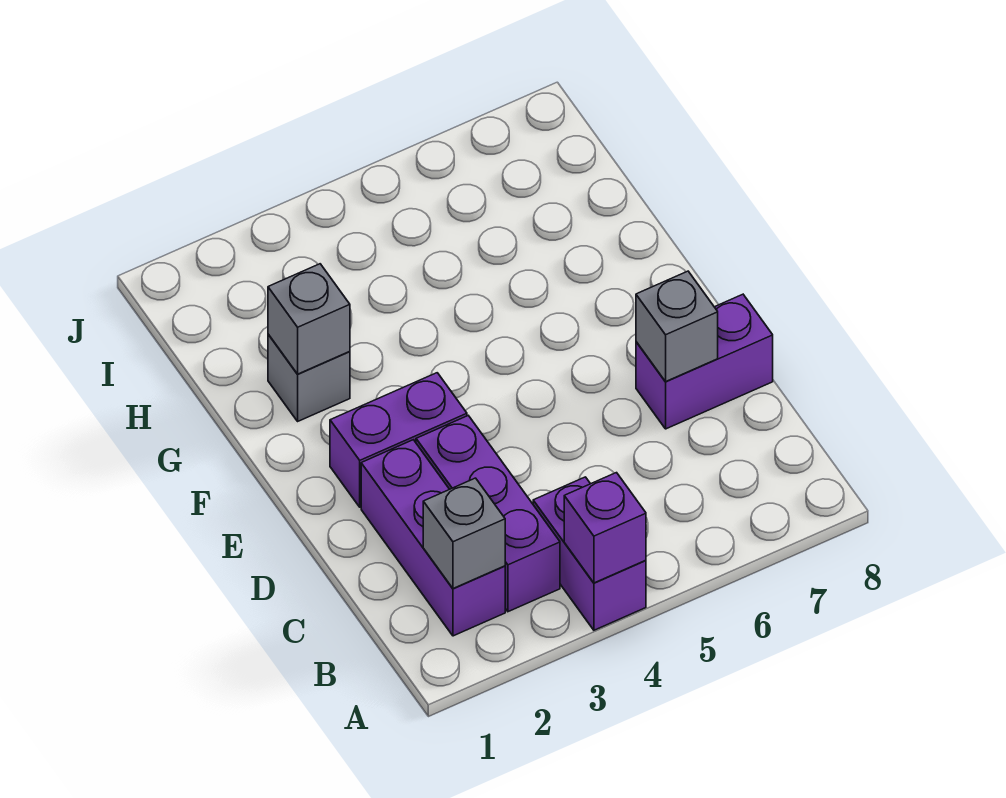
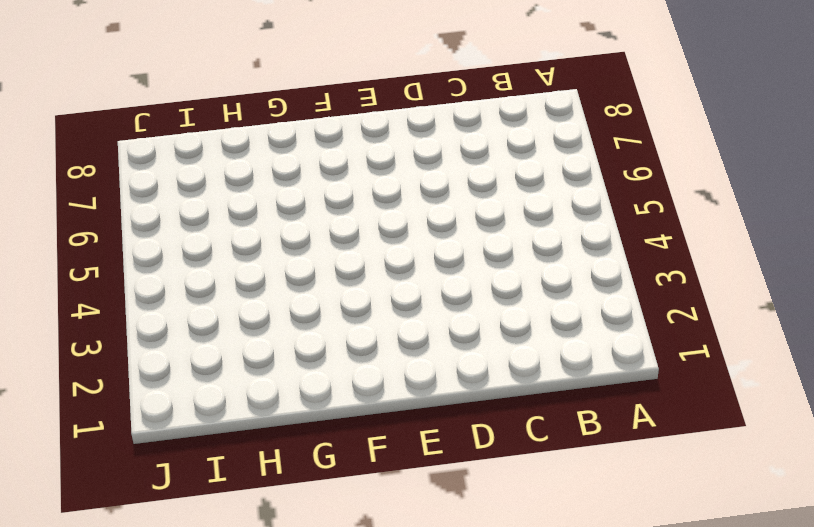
none -> purple brick A4:B4 level 1
none -> purple brick B2:D2 level 1

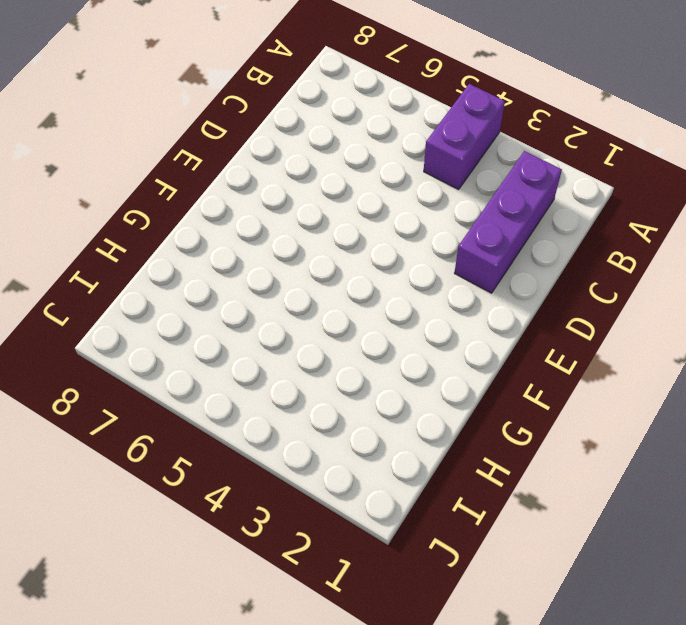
none -> purple brick B3:D3 level 1
none -> purple brick D7:D8 level 1

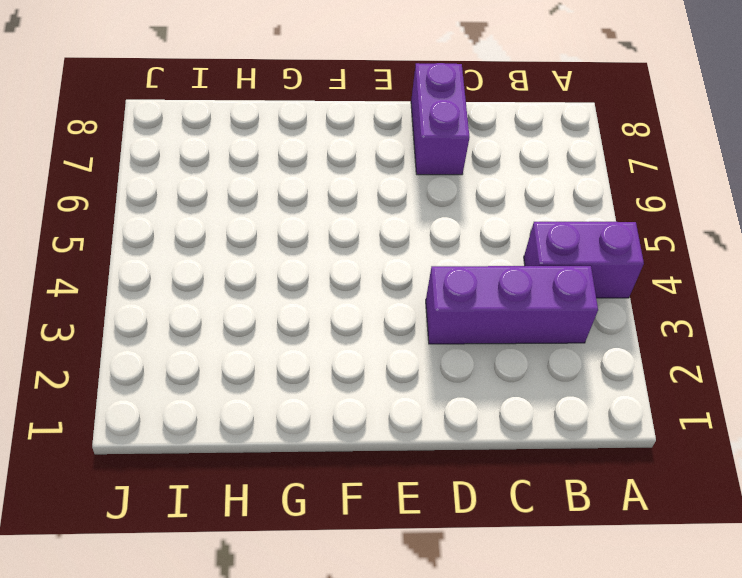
none -> purple brick B2:D2 level 1
none -> purple brick E2:E3 level 1

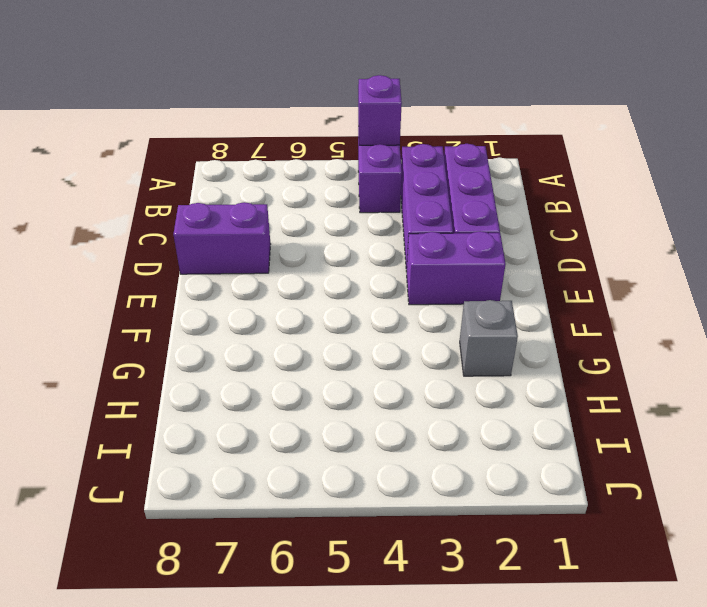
none -> grey brick B2 level 2
none -> grey brick D7 level 2

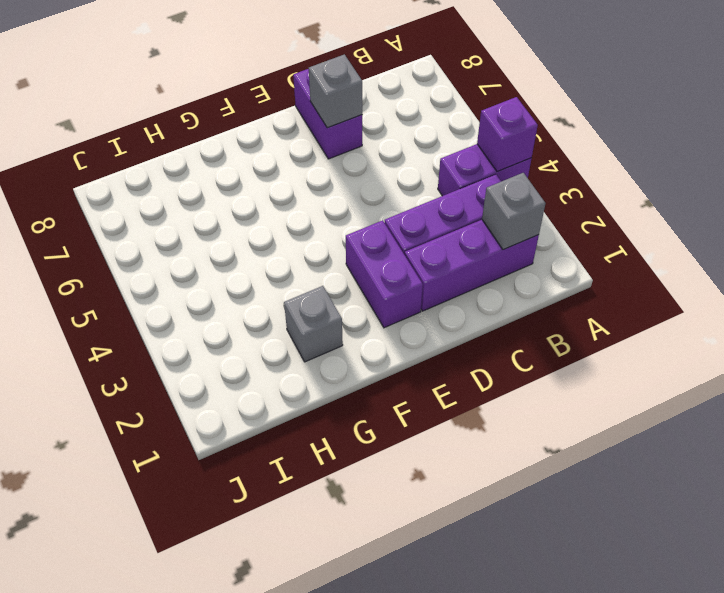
none -> grey brick G2 level 2

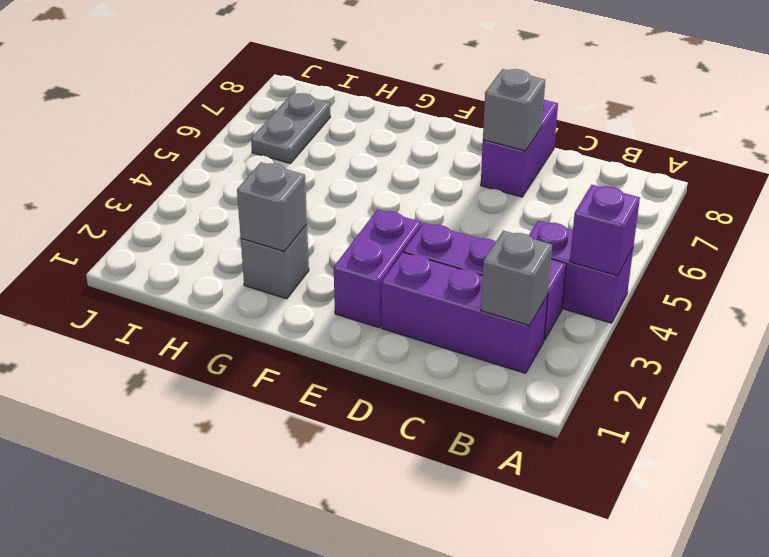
grey plate I6:I7 level 1 -> none

